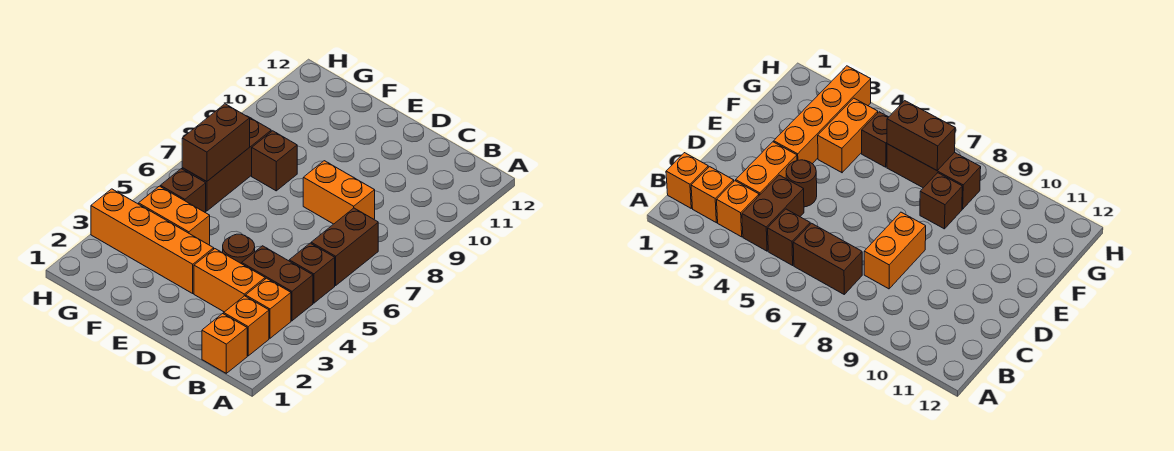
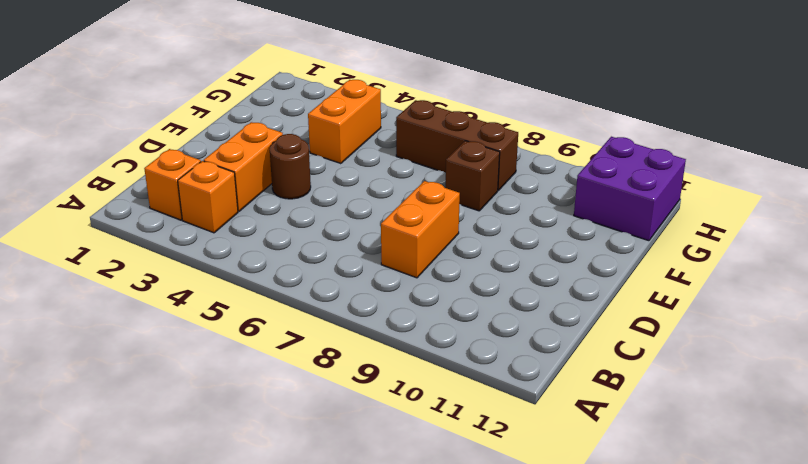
purple brick G11:H12 level 1 -> none
none -> orange brick B1 level 1
none -> brown brick B4:C4 level 1
none -> brown brick B5 level 1

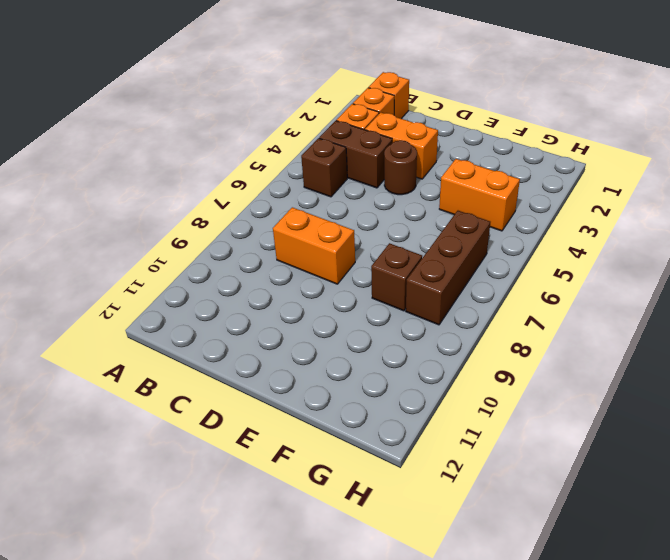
none -> brown brick B6:B7 level 1
none -> orange brick E3:H3 level 1
none -> brown brick G5 level 1

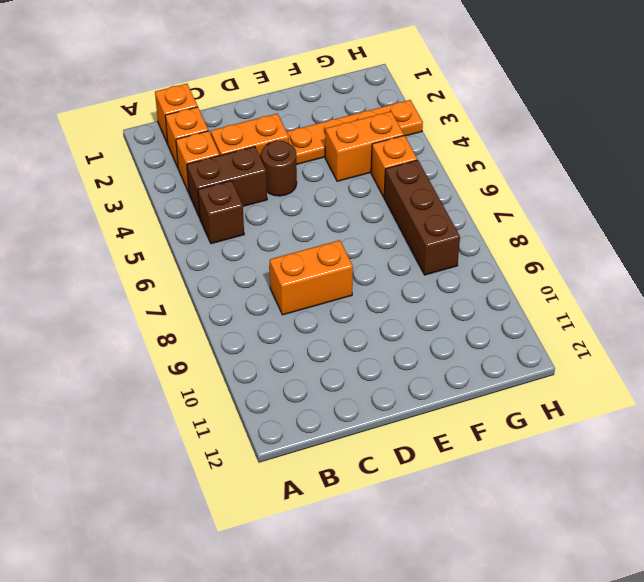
orange plate E3:H3 level 1 -> orange brick E3:H3 level 1
orange brick G5 level 1 -> brown brick G5 level 1
none -> brown brick B6:B7 level 1
none -> brown brick F8 level 1
none -> brown brick G6:G7 level 2

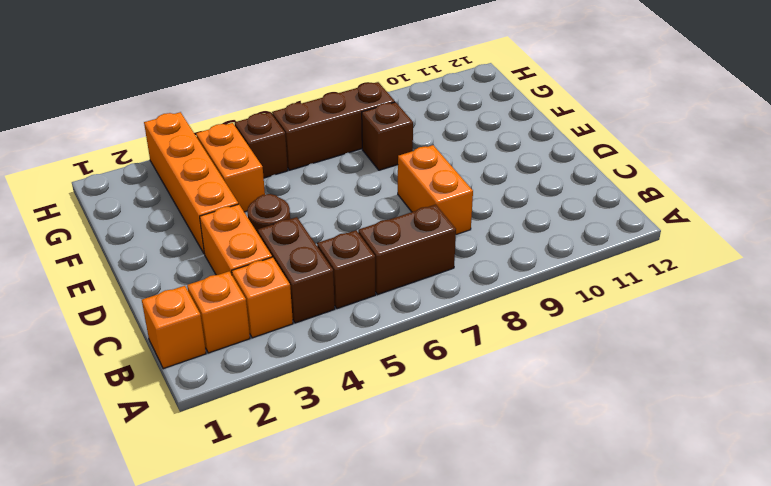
none -> brown brick G6:G7 level 2

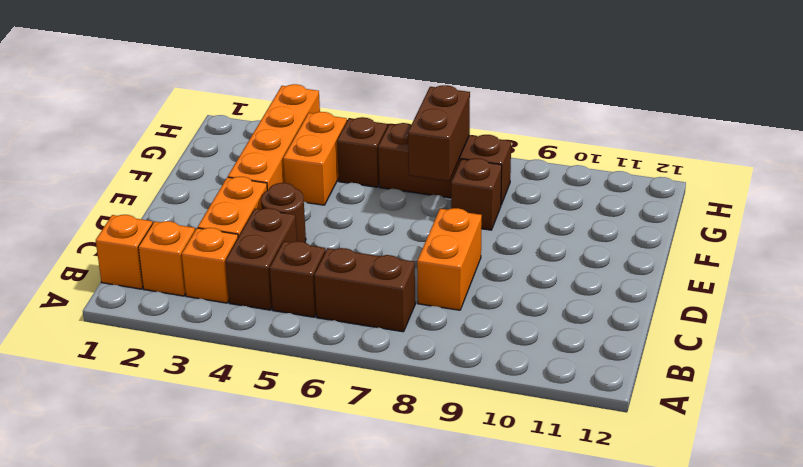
brown brick F7:G7 level 2 -> brown brick G6:G7 level 2

